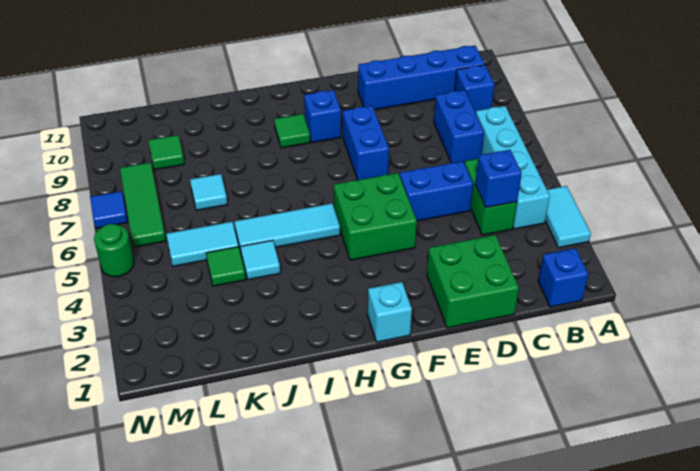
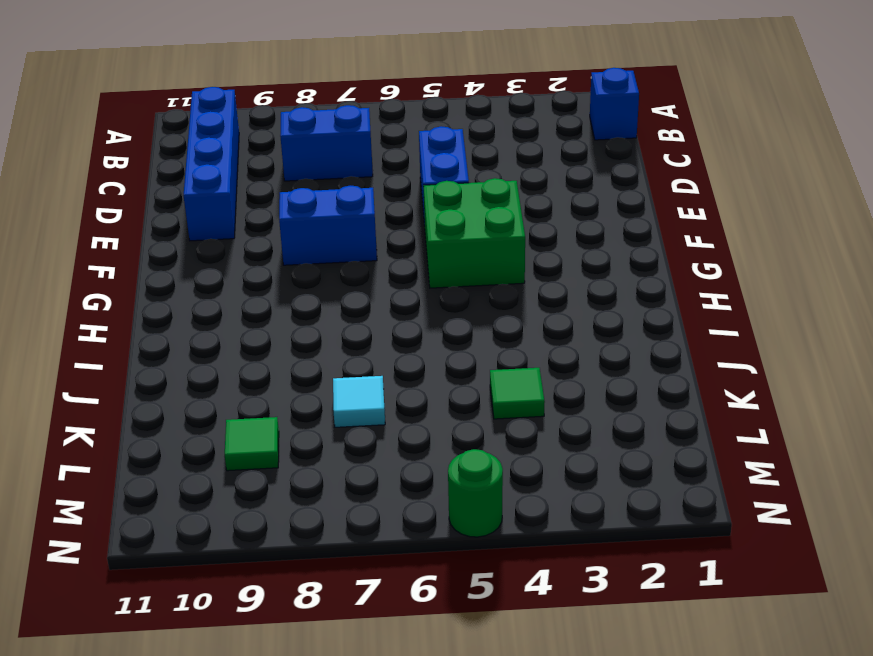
none -> cyan tile A3:A4 level 1
none -> cyan brick B4:B7 level 1
none -> blue brick B9 level 1

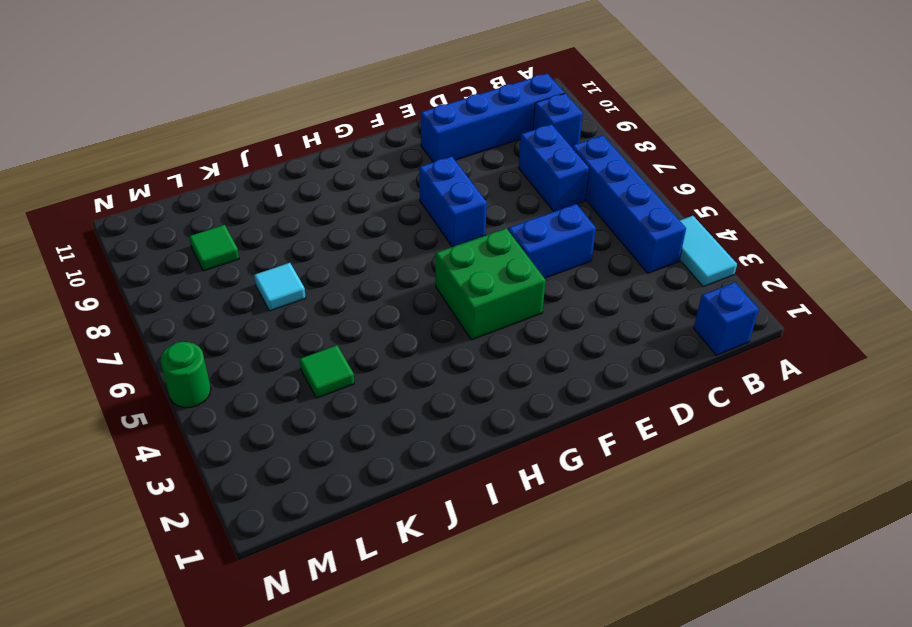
blue brick B4:B7 level 1 -> cyan brick B4:B7 level 1
none -> green brick C4:C5 level 1
none -> green brick D1:E2 level 1
none -> cyan brick G1 level 1

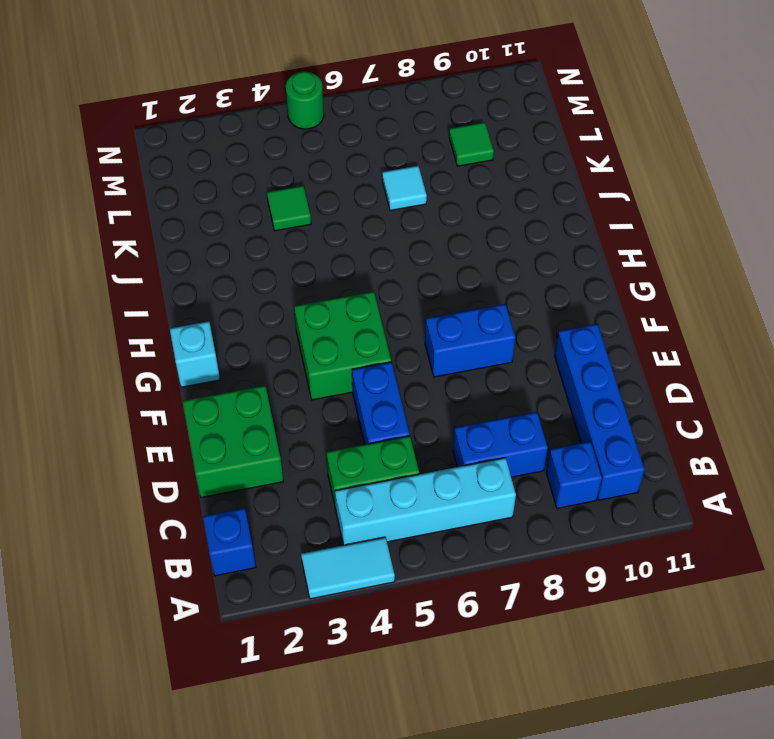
none -> blue brick G9 level 1
none -> cyan tile H5:J5 level 1
none -> green tile H9 level 1

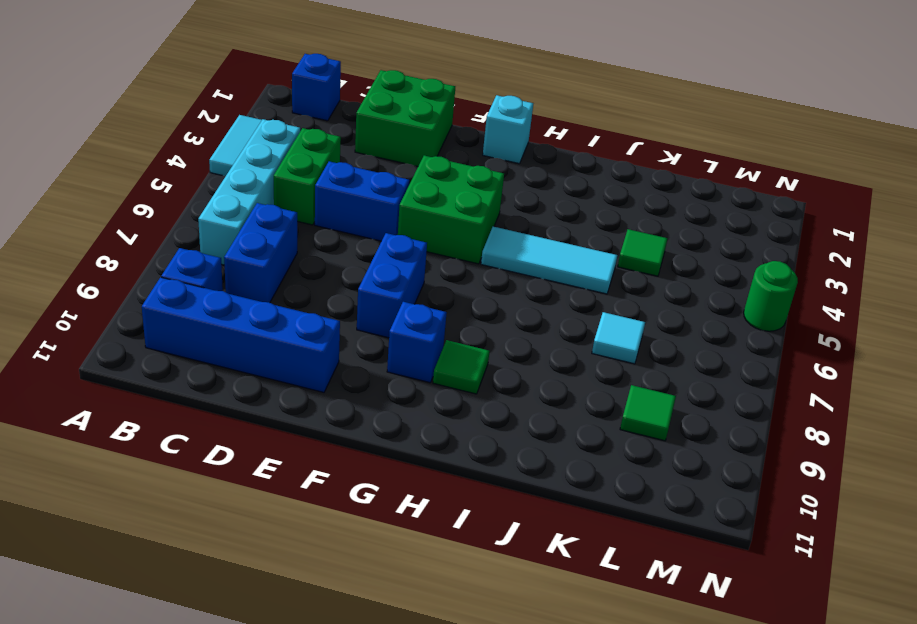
none -> cyan tile J4 level 1
none -> cyan tile K5:L5 level 1
none -> green tile M6:M8 level 1

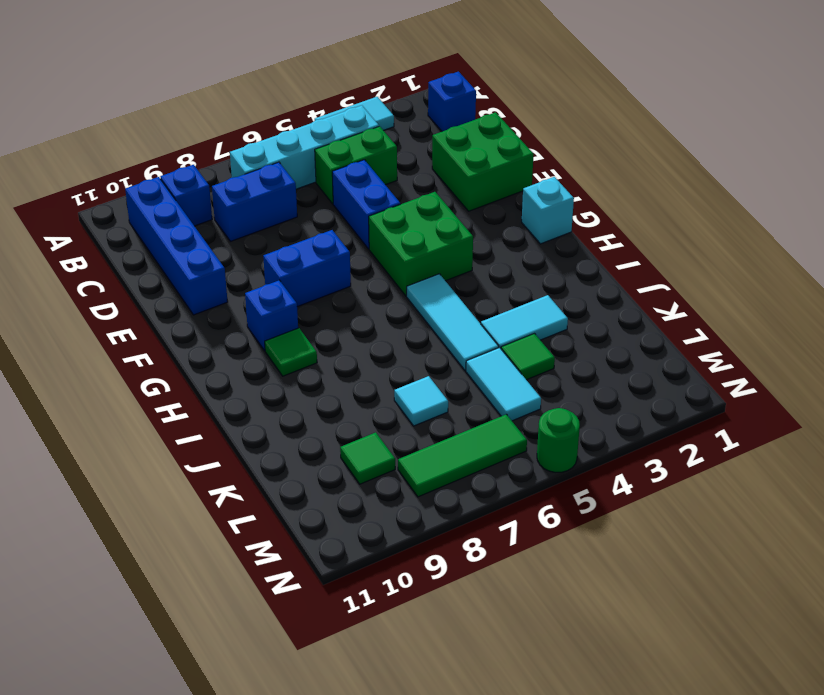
cyan tile J3:J4 level 1 -> cyan tile J4 level 1
none -> blue tile N7 level 1
none -> blue brick C4 level 2

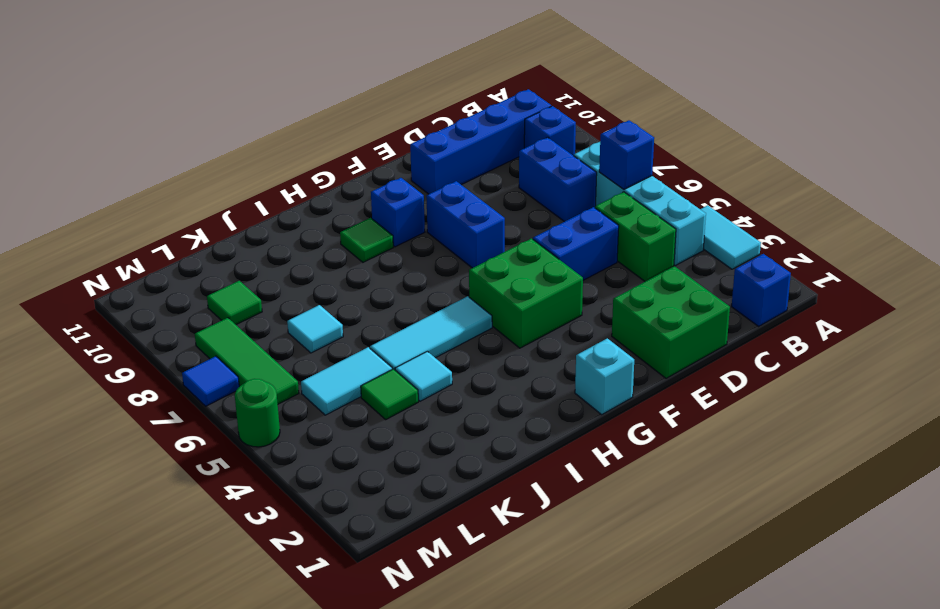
blue brick B6 level 2 -> blue brick C4 level 2

